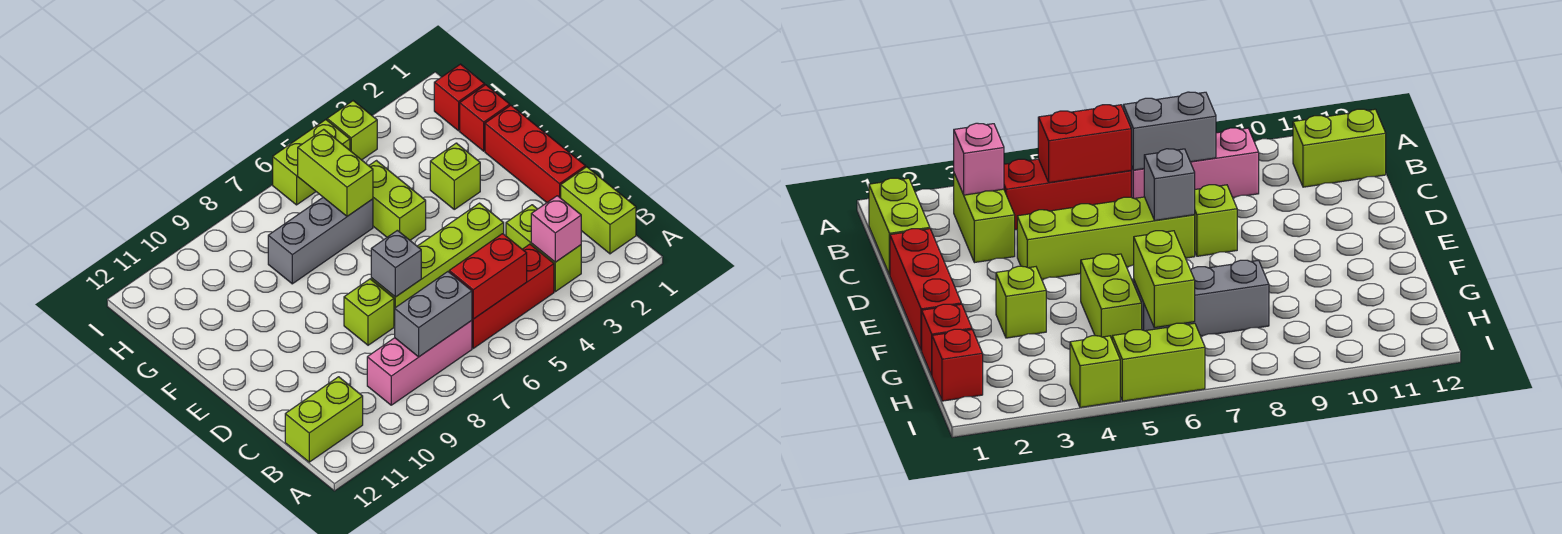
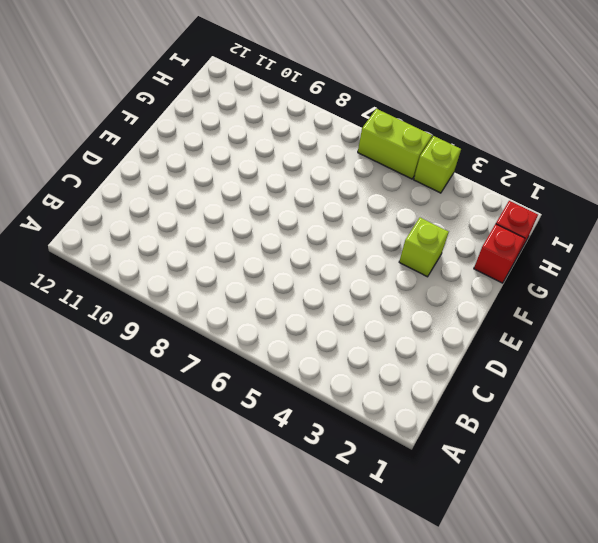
none -> lime brick B1:C1 level 1
none -> lime brick B3:C3 level 1
none -> red brick B4:B6 level 1

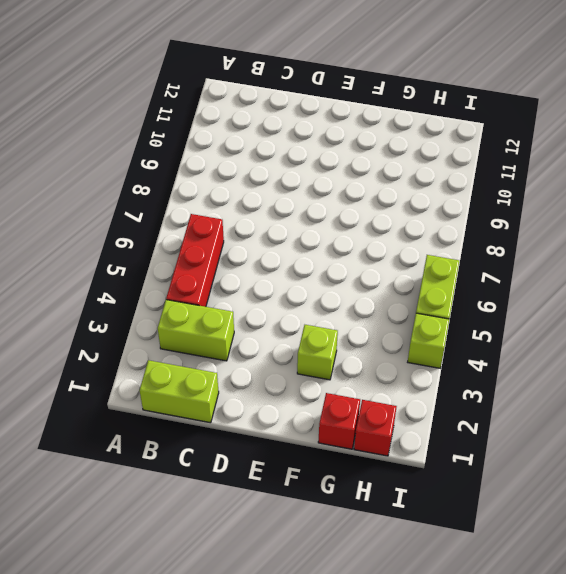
none -> pink brick B7:B9 level 1
none -> lime brick B11:B12 level 1
none -> red brick D1:F1 level 1

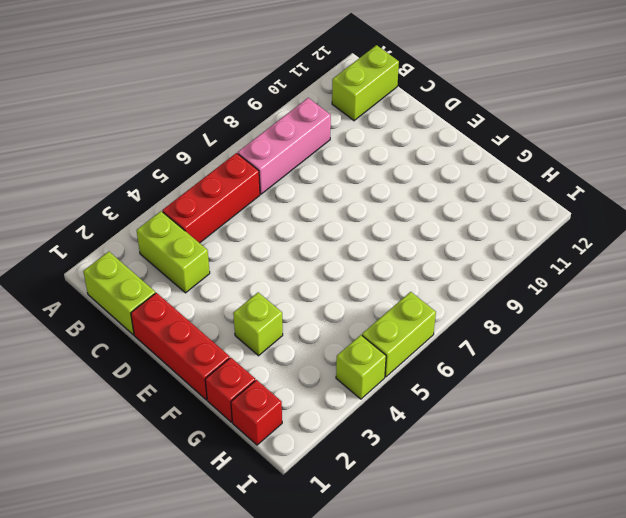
none -> lime brick D4:D7 level 1
none -> lime brick D8 level 1
none -> lime brick F5:G5 level 1

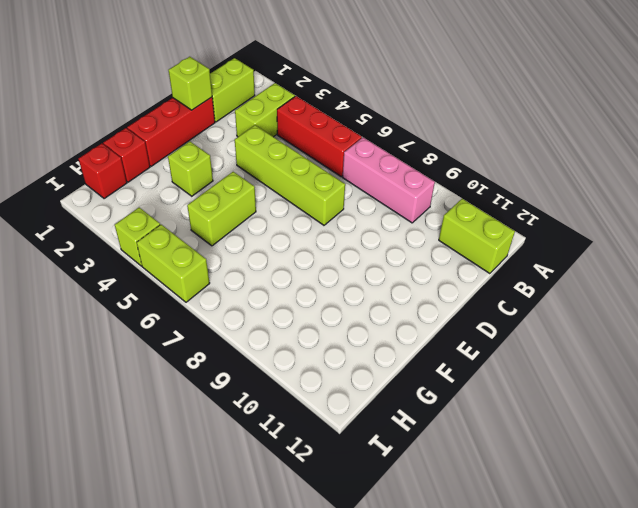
lime brick D1 level 2 -> lime brick D8 level 1
none -> grey brick G6:G8 level 1
none -> pink brick B3 level 2
none -> red brick B5:B6 level 2

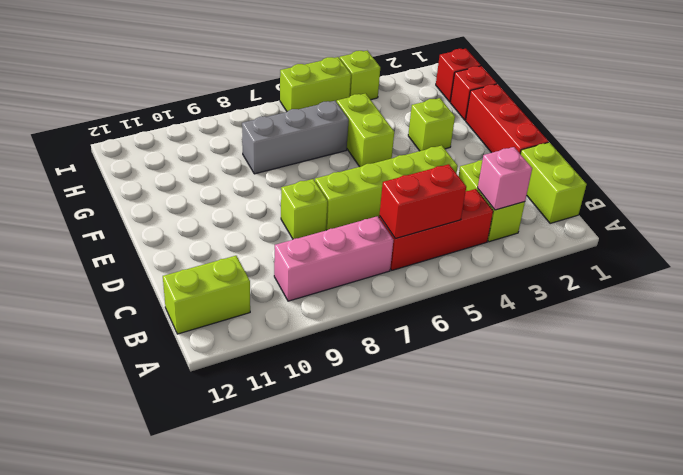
none -> grey brick B7:B8 level 2
none -> grey brick D7 level 2
none -> lime brick G6:H6 level 2

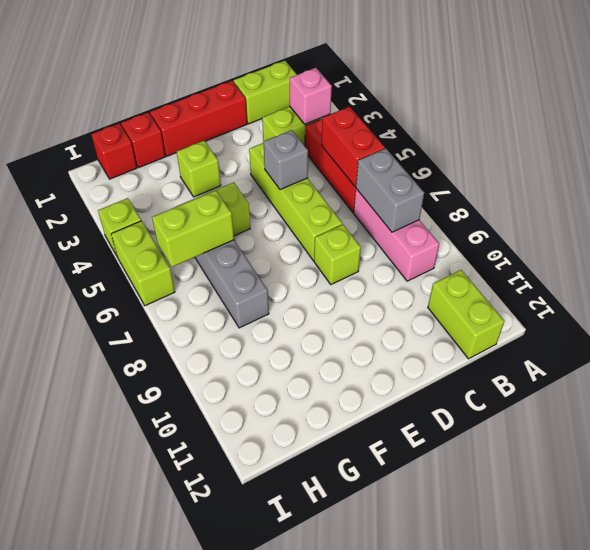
grey brick D5 level 2 -> grey brick D7 level 2

